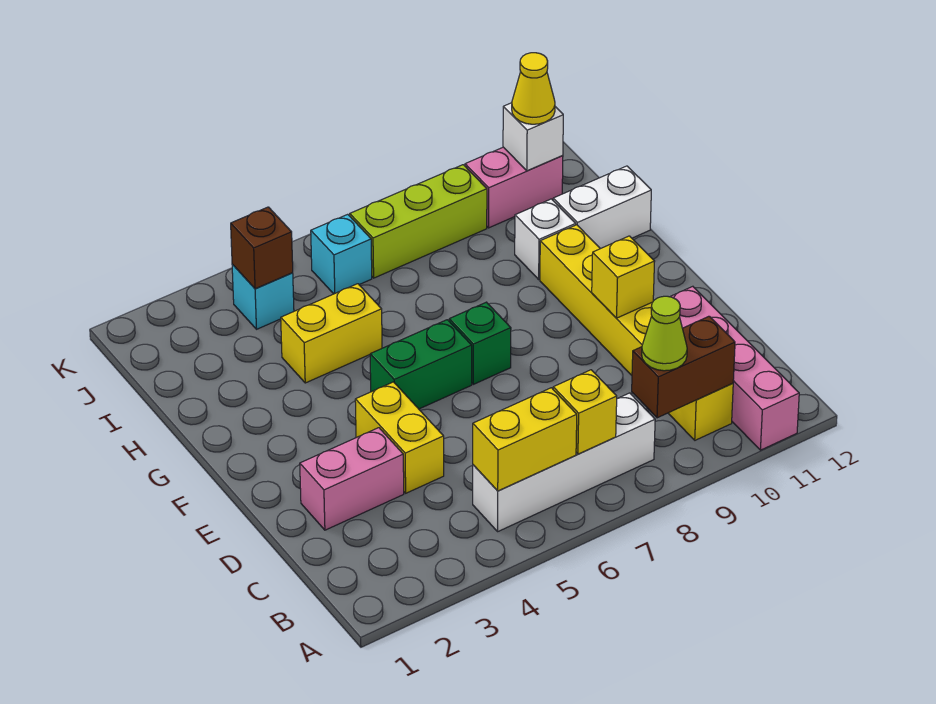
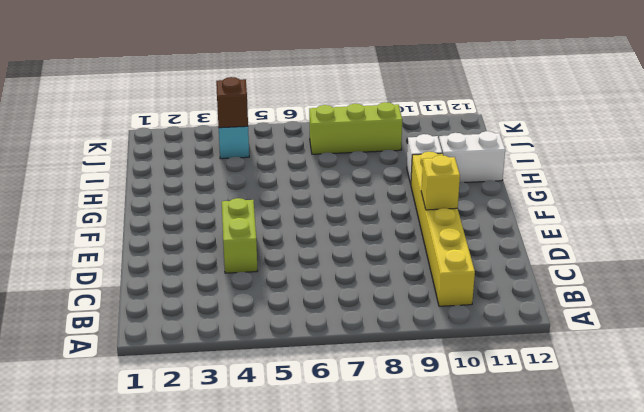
lime brick D4:E4 level 1 -> yellow brick D4:E4 level 1
none -> pink brick A11:D11 level 1
none -> white brick B5:B8 level 1
none -> pink brick D2:D3 level 1

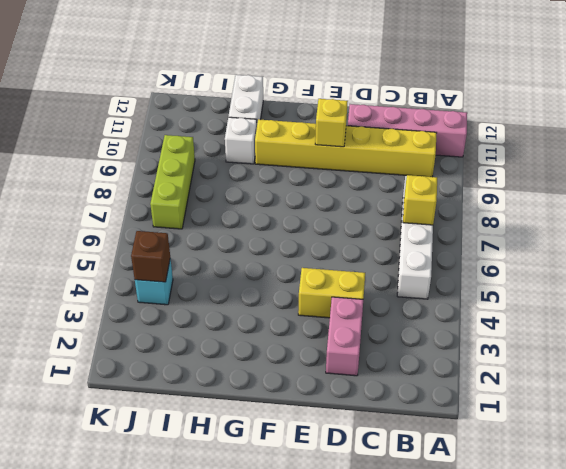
none -> green brick F5:F6 level 1
none -> green brick F7 level 1
none -> yellow brick H4:H5 level 1

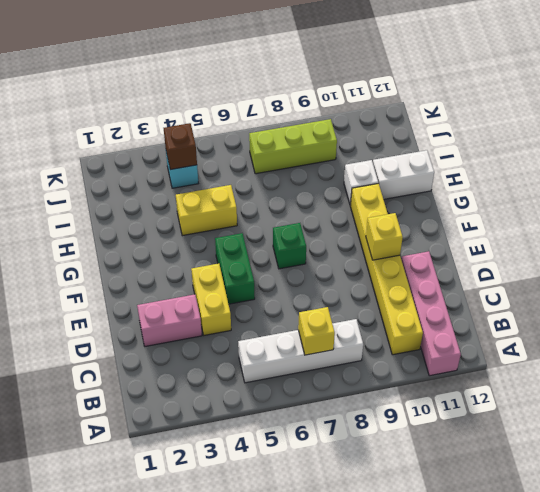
green brick E5:F5 level 1 -> green brick F5:F6 level 1
none -> cyan brick J6 level 1
none -> pink brick J10:J11 level 1
none -> yellow brick B5:B6 level 2

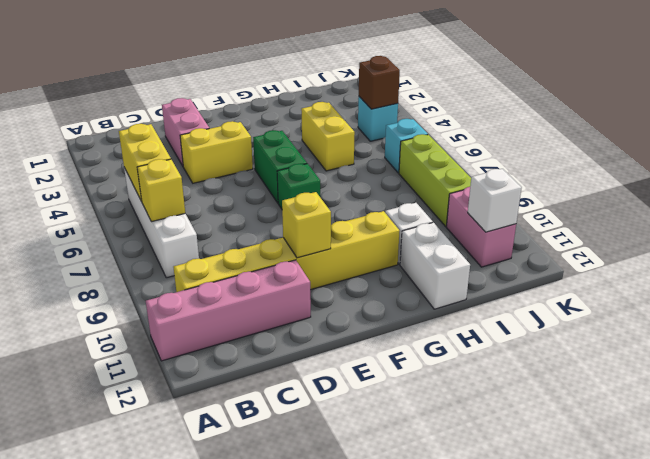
none -> brown brick B9:B10 level 2
none -> lime cone B9 level 3
none -> yellow cone J11 level 3

